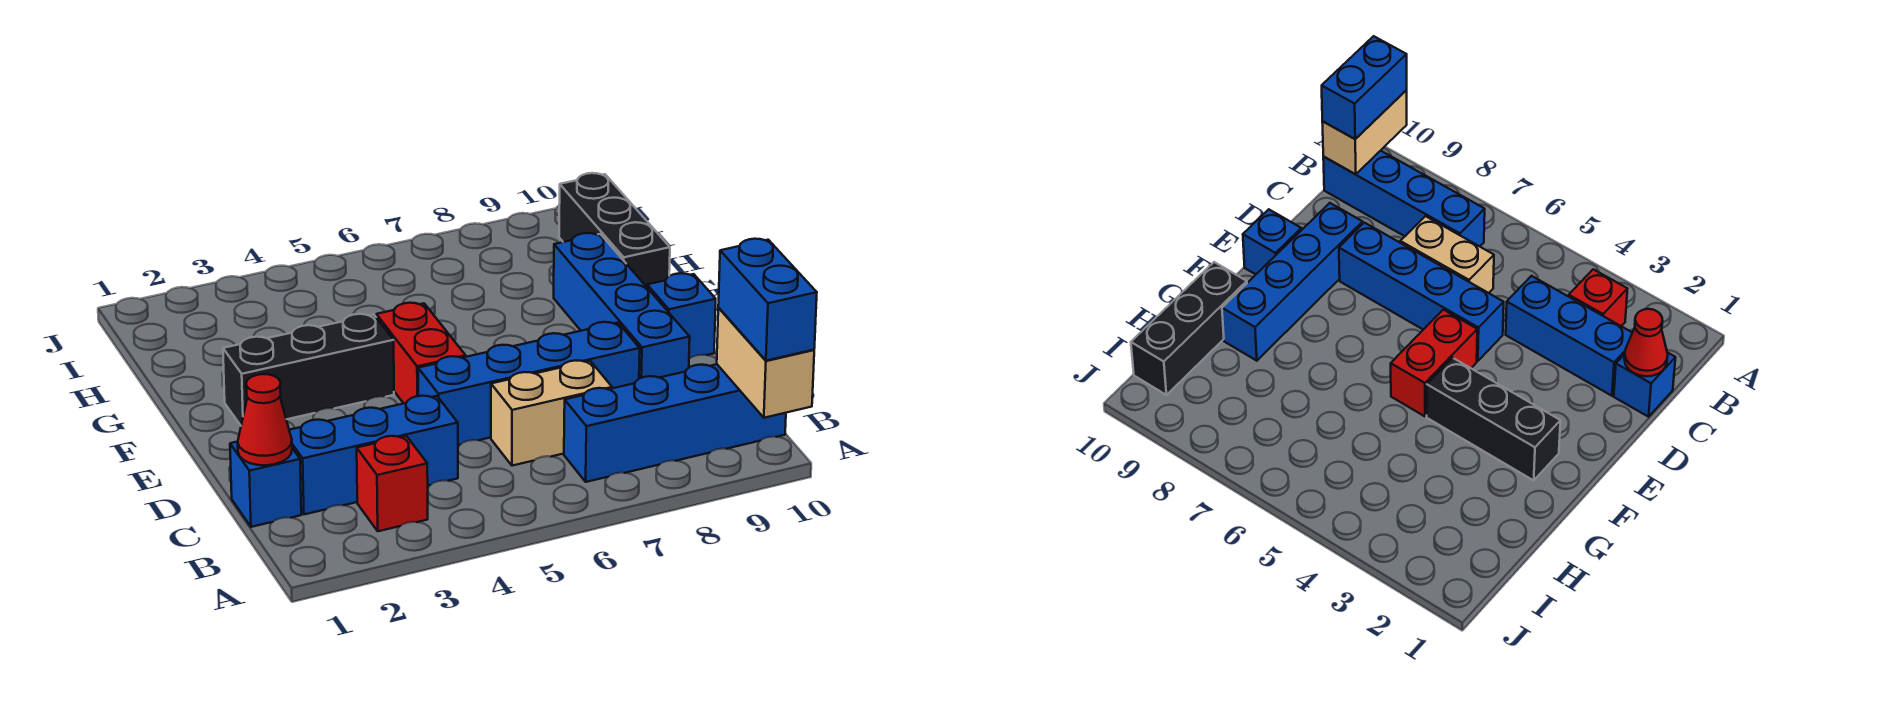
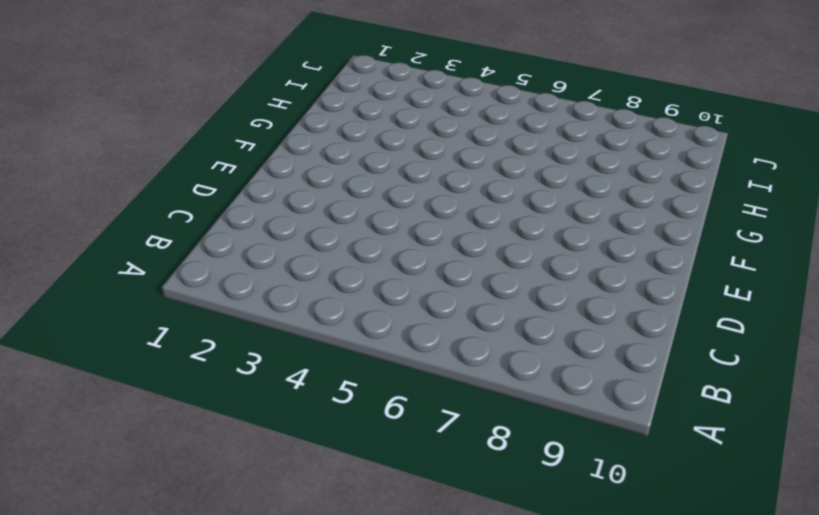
none -> red brick B3 level 1
none -> blue brick B7:B10 level 1
none -> blue brick C1 level 1

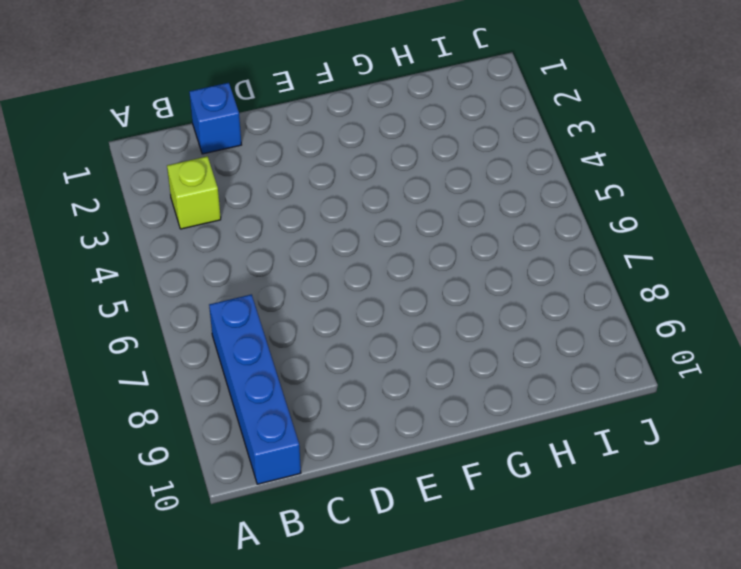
lime brick B3 level 1 -> red brick B3 level 1
none -> blue brick C2:C4 level 1
none -> tan brick C6:C7 level 1
none -> blue brick D5:D8 level 1

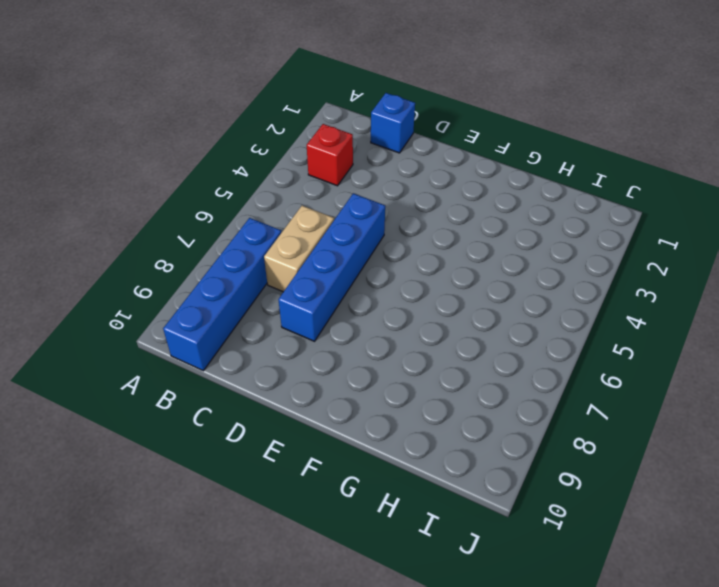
none -> blue brick C2:C4 level 1
none -> blue brick D9:G9 level 1
none -> red brick E5:F5 level 1

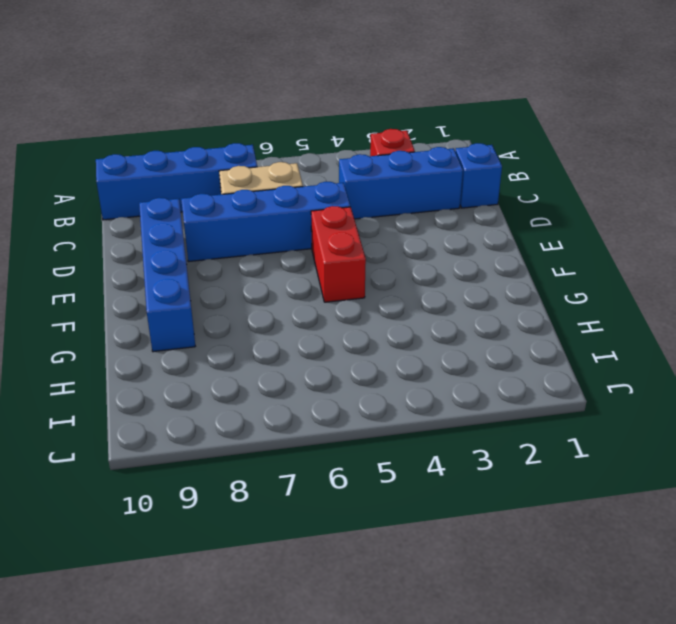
none -> blue brick E10 level 1
none -> black brick F2:F4 level 1
none -> black brick G10:I10 level 1

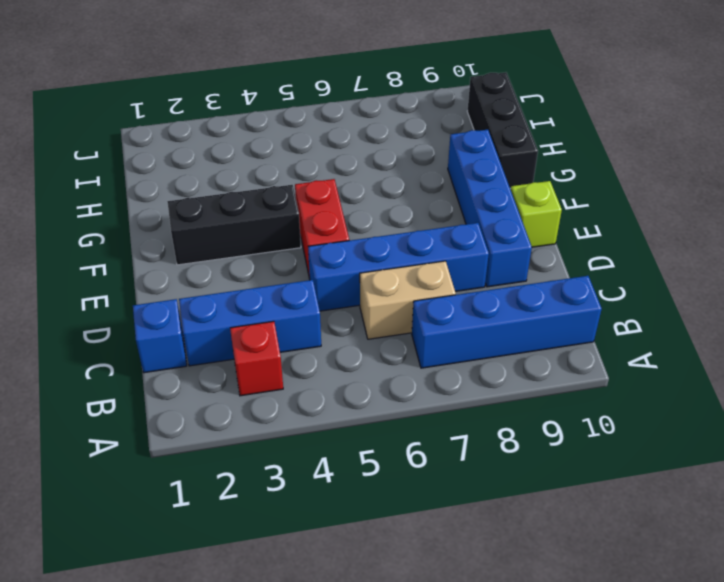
lime brick E10 level 1 -> blue brick E10 level 1
none -> tan brick A10:B10 level 2
none -> red cone C1 level 2
none -> blue brick A10:B10 level 3

